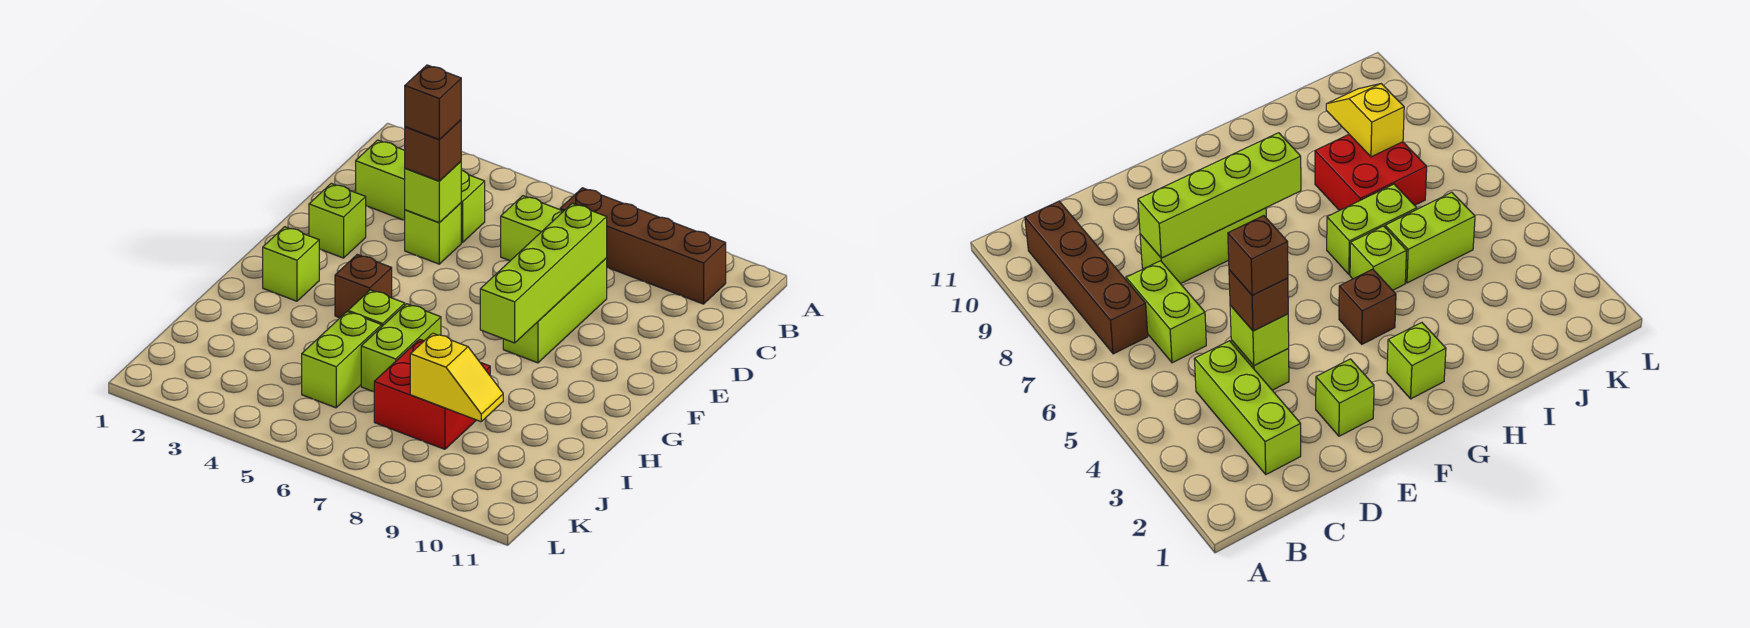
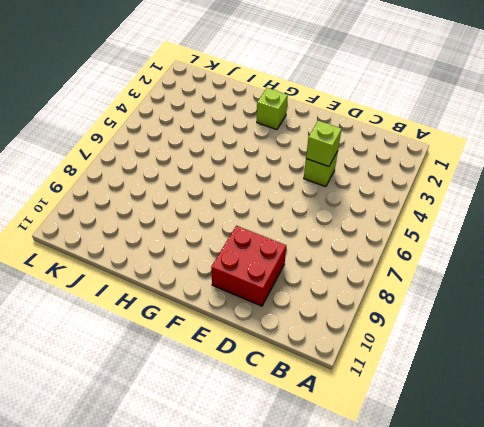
red brick D9:E10 level 1 -> red brick I7:J8 level 1
none -> brown brick B7:B10 level 1
none -> lime brick C2:C4 level 1
none -> lime brick C6:C7 level 1

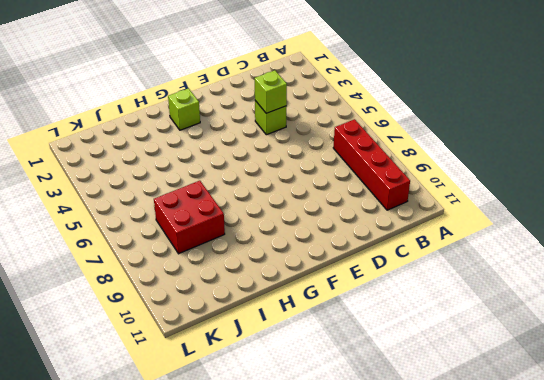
red brick B7:B10 level 1 -> brown brick B7:B10 level 1
none -> lime brick C2:C4 level 1
none -> lime brick C6:C7 level 1
none -> lime brick D8:F8 level 1

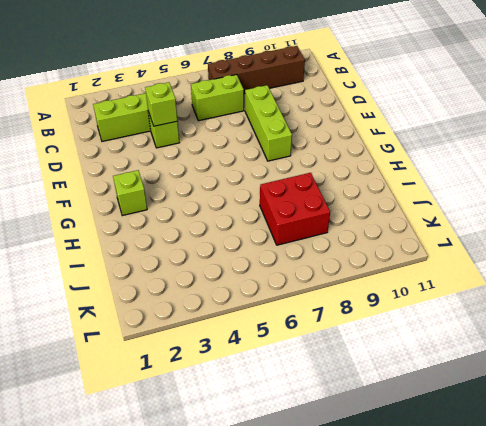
none -> lime brick E2 level 1
none -> brown brick G4 level 1
none -> lime brick H5 level 1

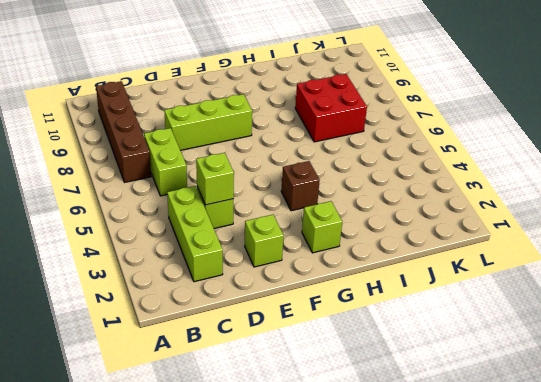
none -> lime brick H5 level 1
none -> lime brick H6:I6 level 1
none -> lime brick I5:J5 level 1

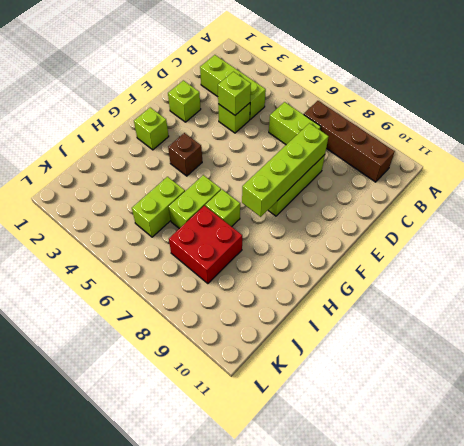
lime brick H7 level 1 -> lime brick H5 level 1
none -> yellow slope J8:J9 level 2 top 8
none -> brown brick D4 level 3
none -> brown brick D4 level 4

